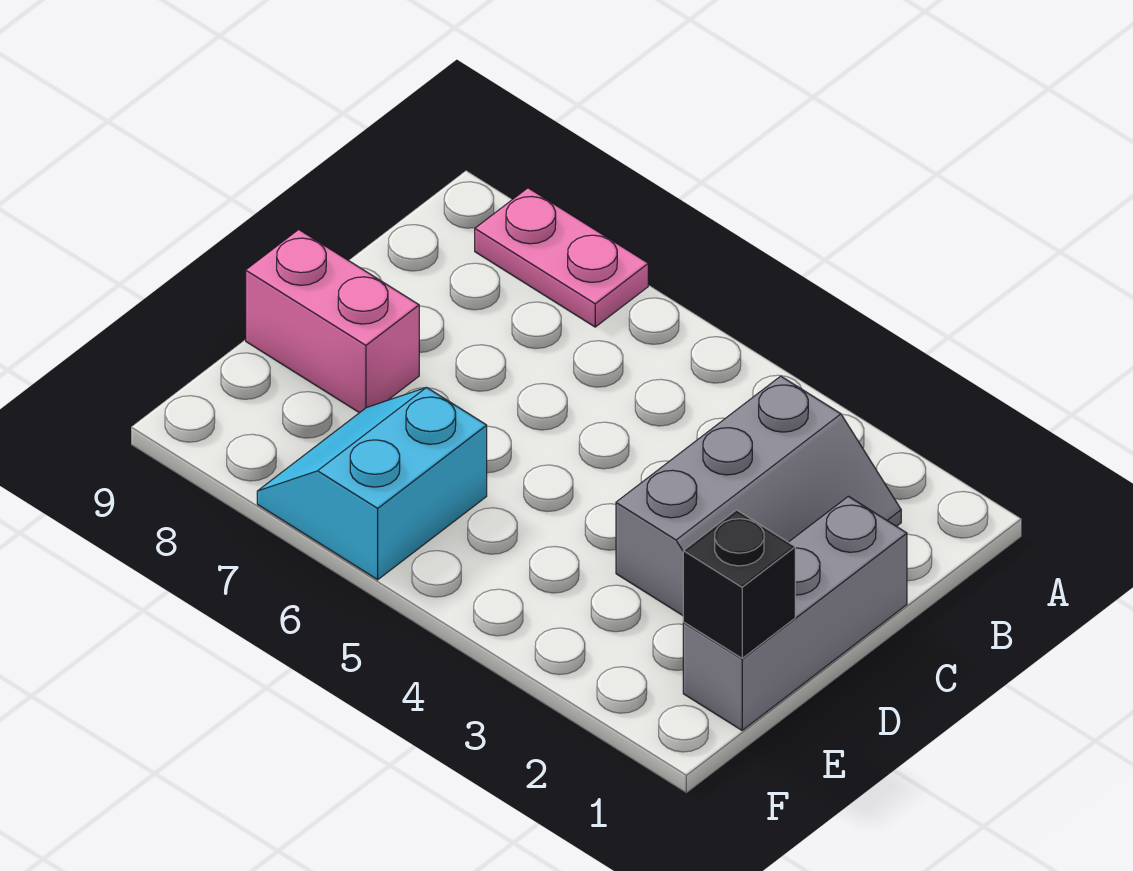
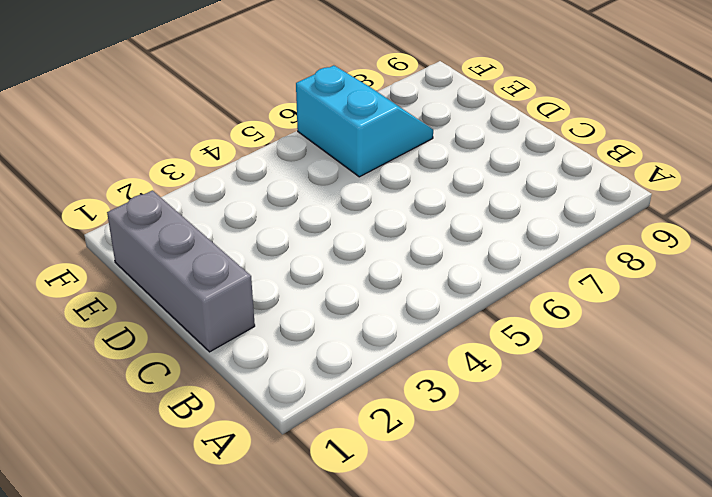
none -> pink plate A7:A8 level 1
none -> grey slope B2:D3 level 1 top 3

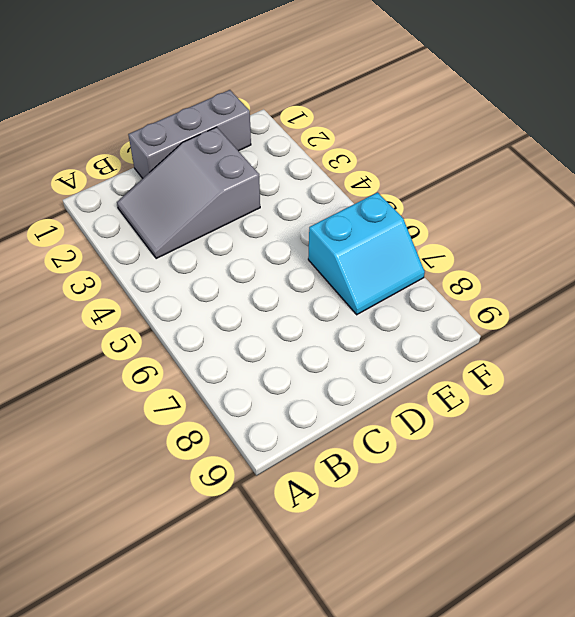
grey slope B2:D3 level 1 top D -> grey slope B2:D3 level 1 top 3
none -> pink plate A7:A8 level 1
none -> pink brick D8:D9 level 1

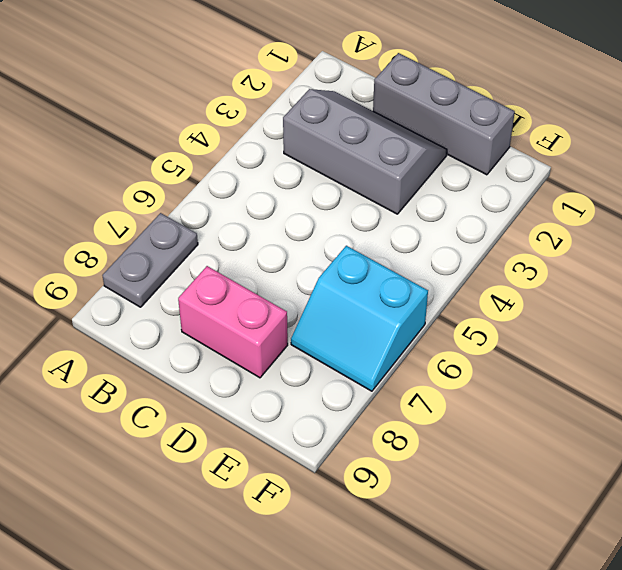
grey plate A7:A8 level 1 -> pink plate A7:A8 level 1
pink brick C8:D8 level 1 -> pink brick D8:D9 level 1
none -> black brick E1 level 2

